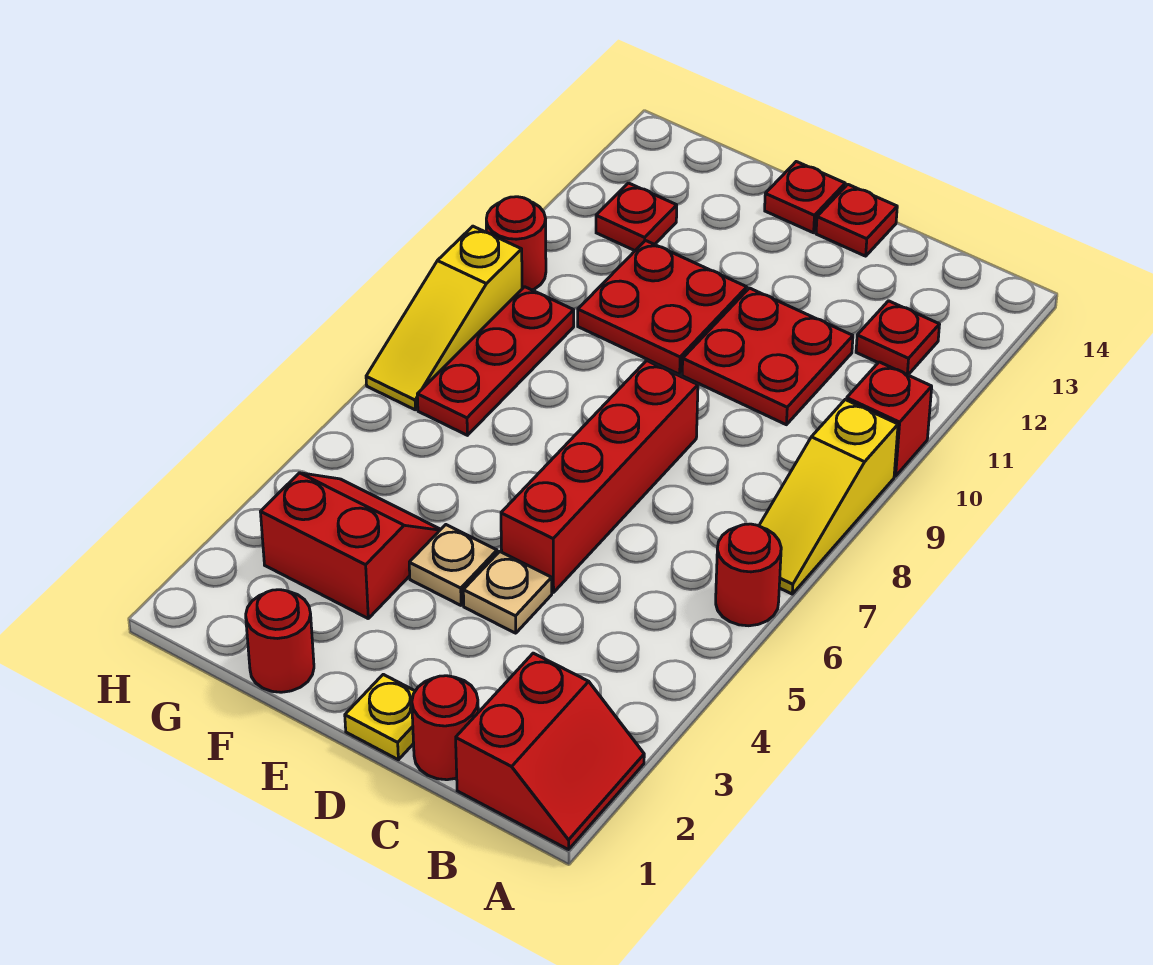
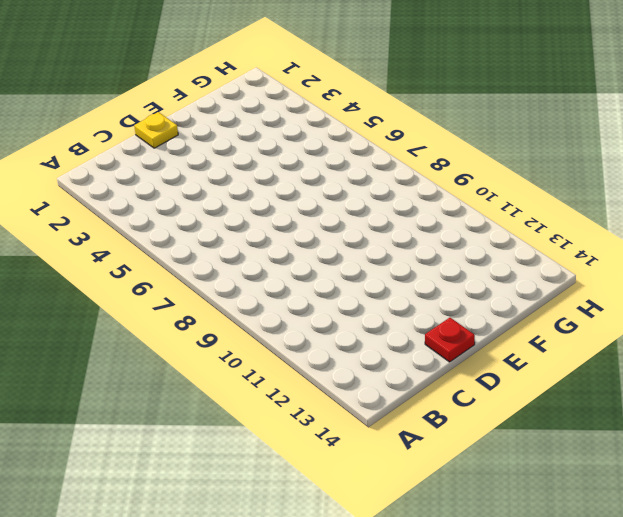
none -> red slope A1:B2 level 1 top B
none -> red round brick A6 level 1
none -> yellow slope A7:A9 level 1 top 9

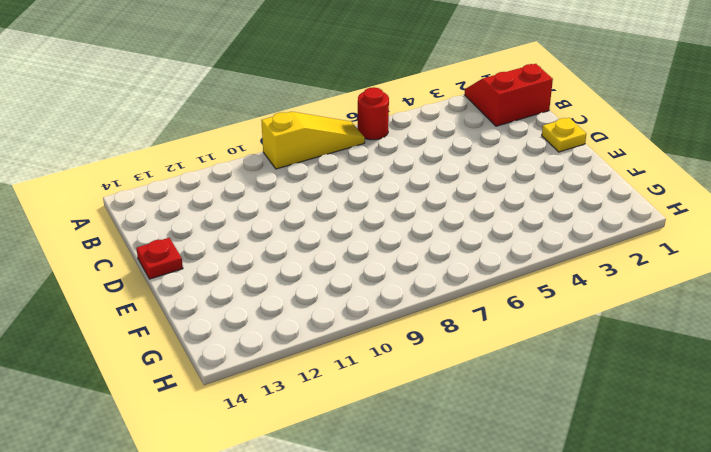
none -> red brick A10 level 1
none -> red plate B12 level 1
none -> red round brick C1 level 1

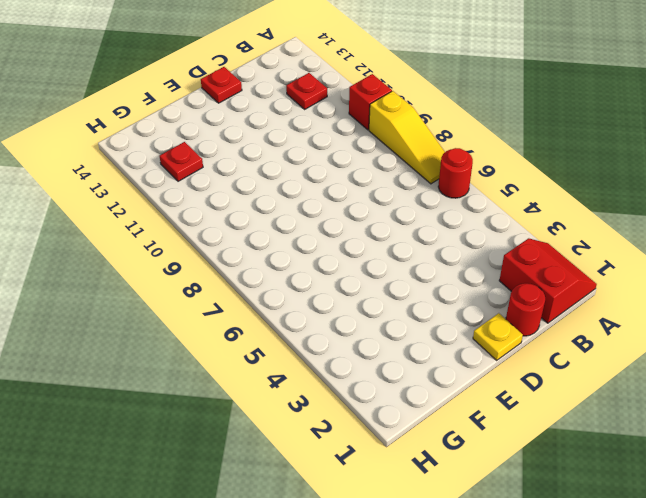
none -> red plate C10:D11 level 1
none -> tan plate D4 level 1
none -> red brick D5:D8 level 1

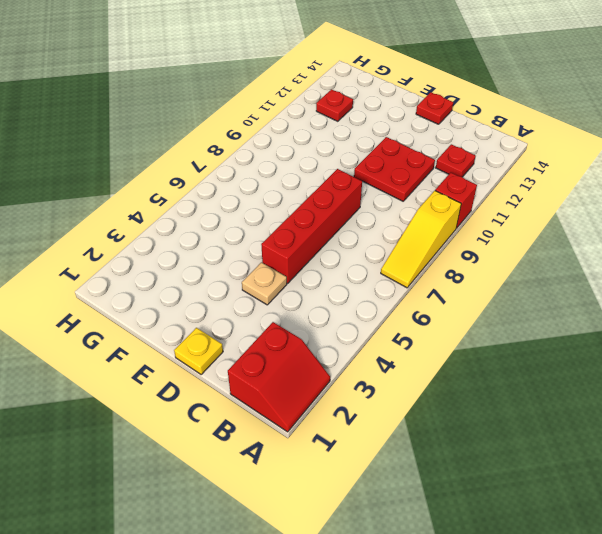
none -> red round brick A6 level 1
none -> red round brick C1 level 1
none -> tan plate E4 level 1

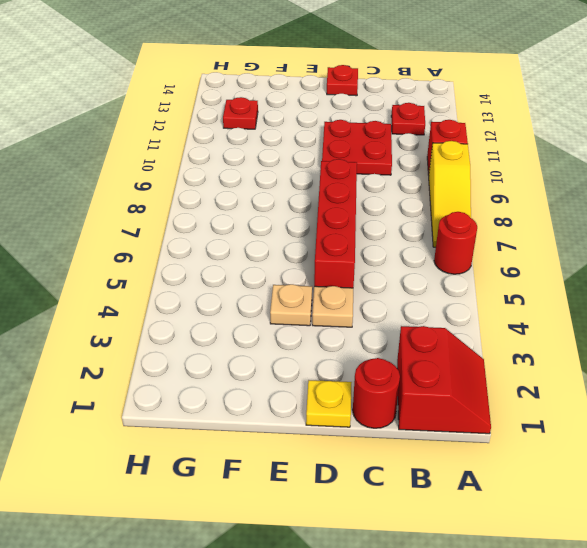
none -> red plate E10:F11 level 1
none -> red plate E14 level 1
none -> red round brick F1 level 1

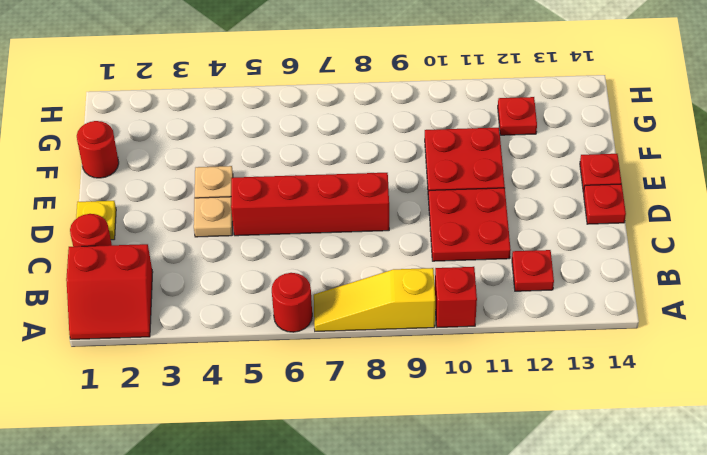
none -> red slope F3:G4 level 1 top 3
none -> red plate G7:G9 level 1
none -> yellow slope H7:H9 level 1 top 9

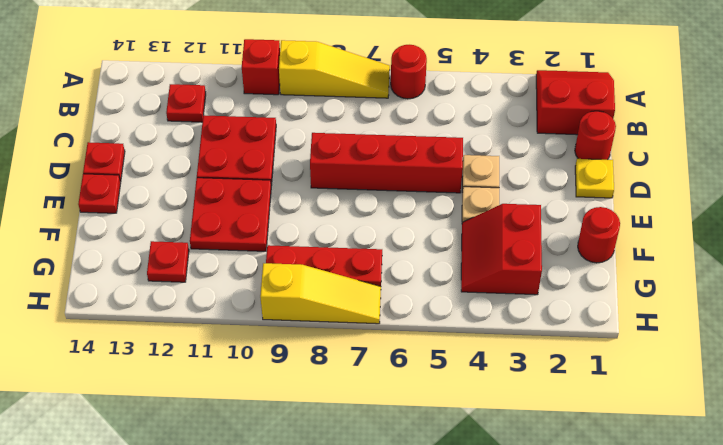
none -> red round brick H10 level 1

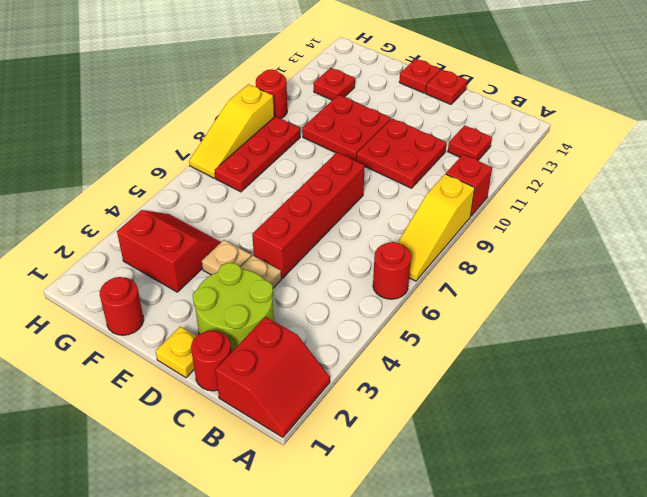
lime round brick C2:D3 level 1 -> none

